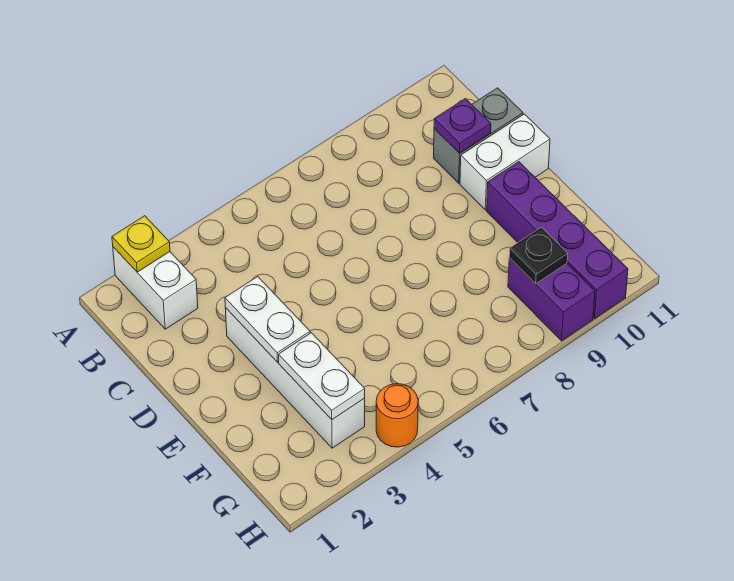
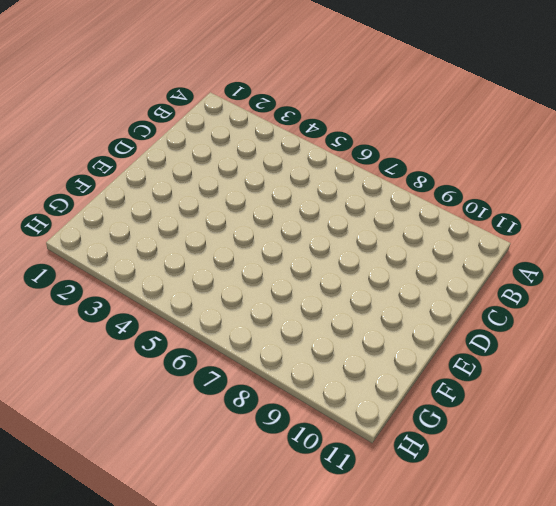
none -> white brick A2:B2 level 1
none -> grey brick C10:C11 level 1
none -> white brick D3:G3 level 1

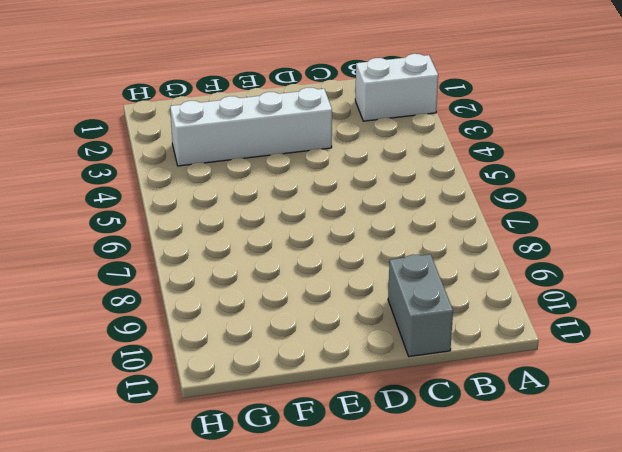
none -> white brick D10:D11 level 1
none -> purple brick E10:H10 level 1
none -> purple brick G9:H9 level 1

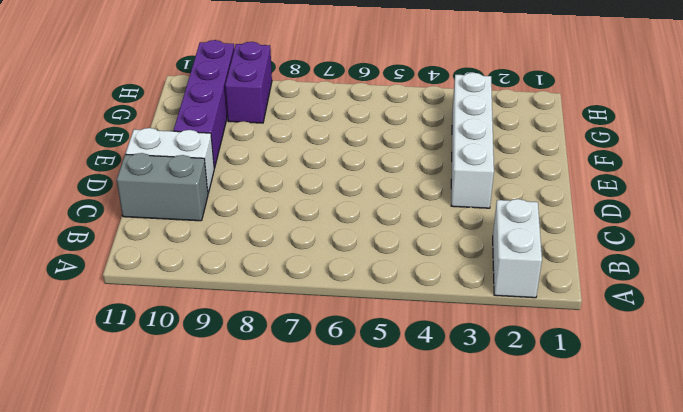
none -> orange round brick H4 level 1
none -> yellow plate A2 level 2
none -> purple plate C10 level 2

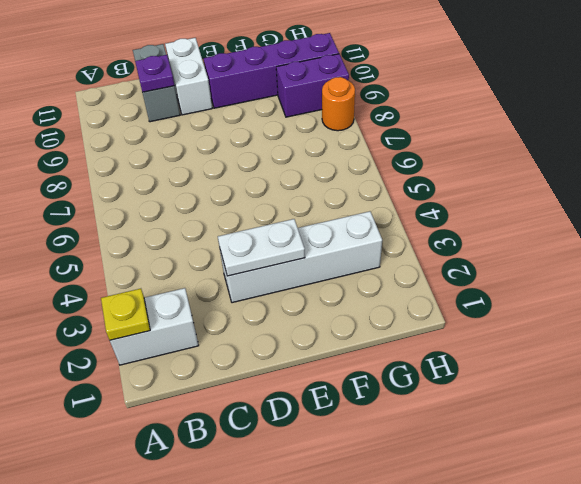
orange round brick H8 level 1 -> orange round brick H4 level 1
none -> white plate F3:G3 level 2
none -> black plate G9 level 2

